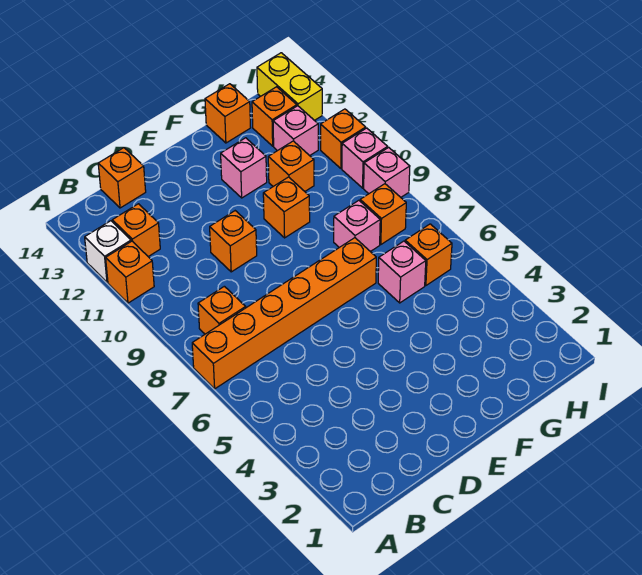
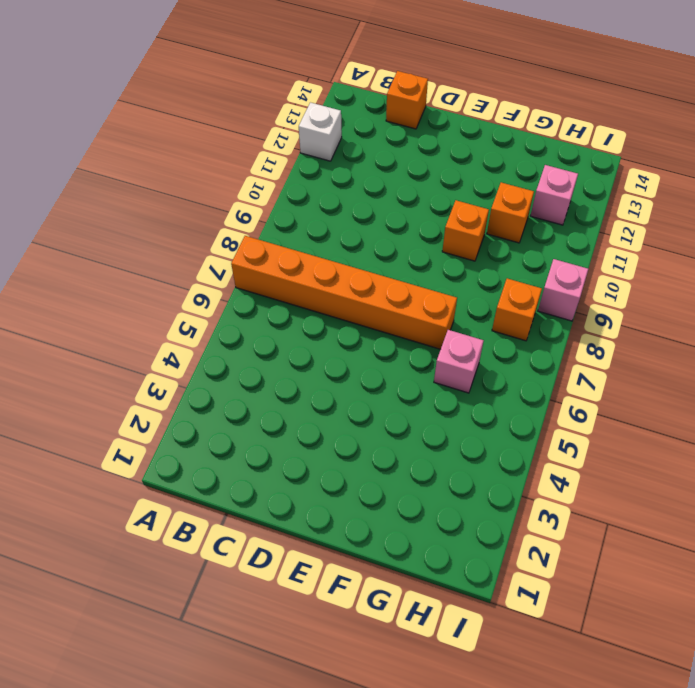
none -> orange brick A11 level 1
none -> orange brick B8 level 1
none -> orange brick B12 level 1

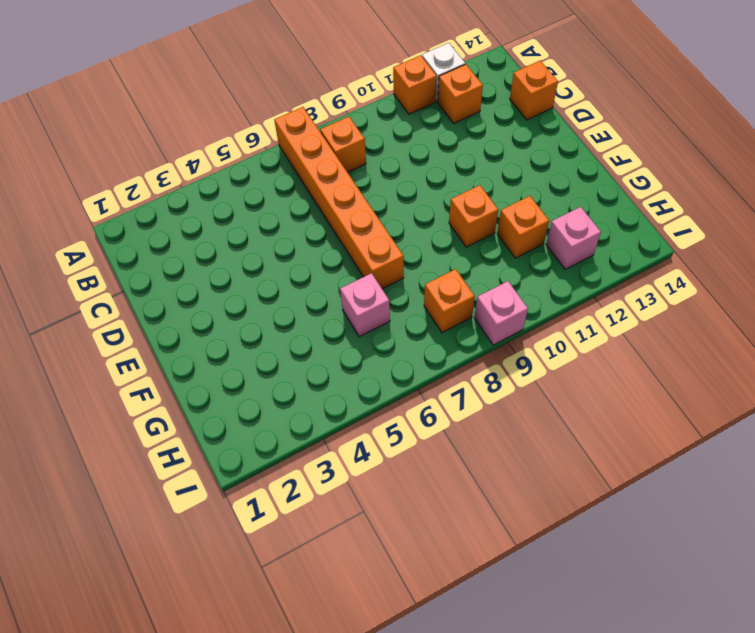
none -> orange brick D10 level 1
none -> pink brick F12 level 1
none -> pink brick G8 level 1

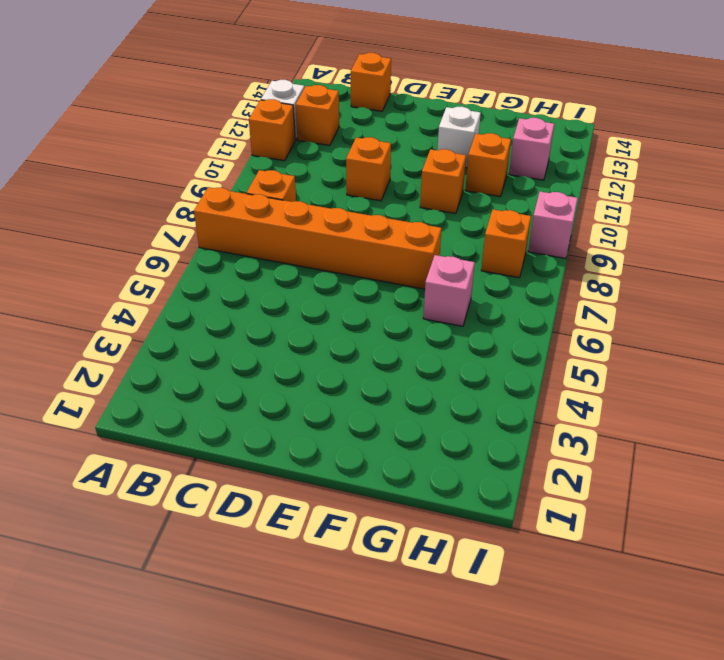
white brick F12 level 1 -> pink brick F12 level 1
none -> pink brick G8 level 1
none -> orange brick G14 level 1
none -> orange brick H6 level 1

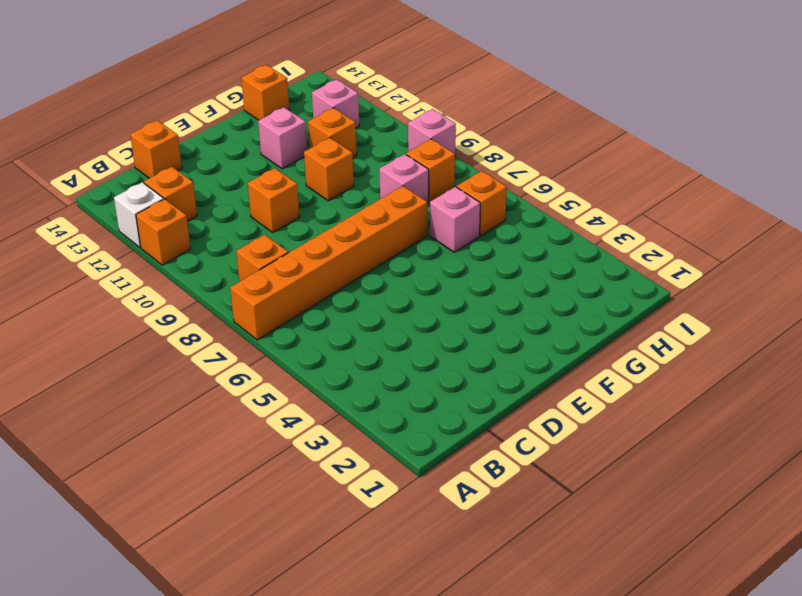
none -> orange brick H13 level 1
none -> pink brick I10 level 1
none -> orange brick I11 level 1

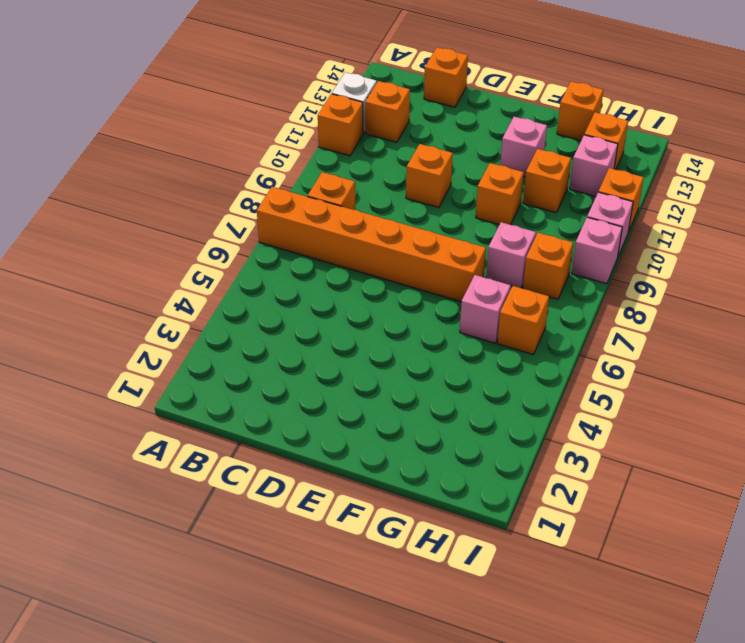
none -> yellow brick I13:I14 level 1

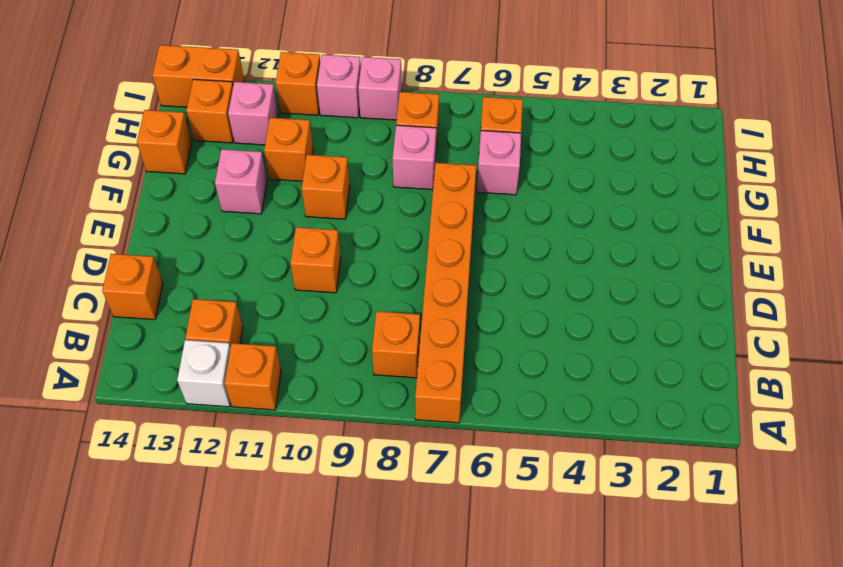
orange brick I13:I14 level 1 -> yellow brick I13:I14 level 1

